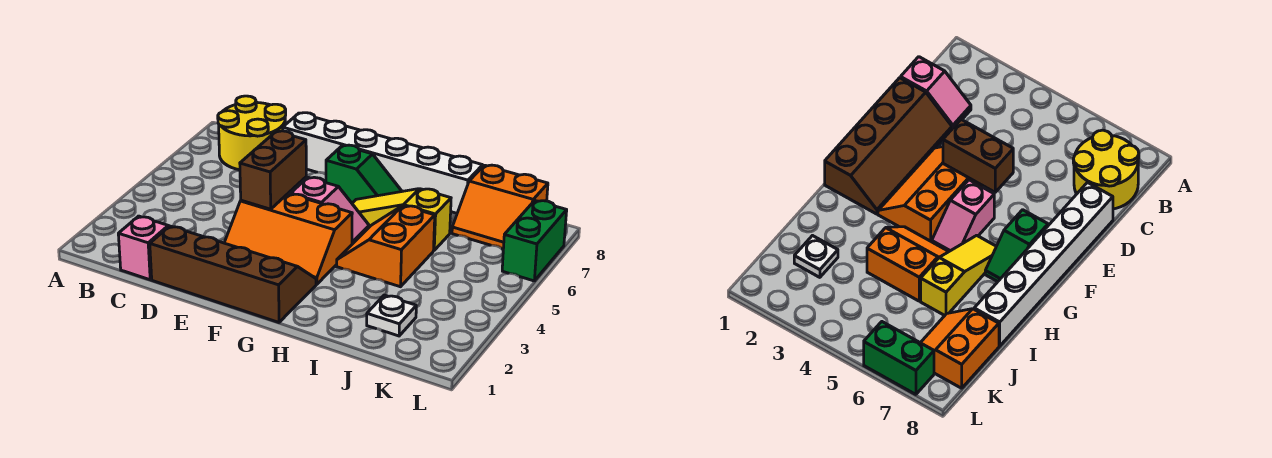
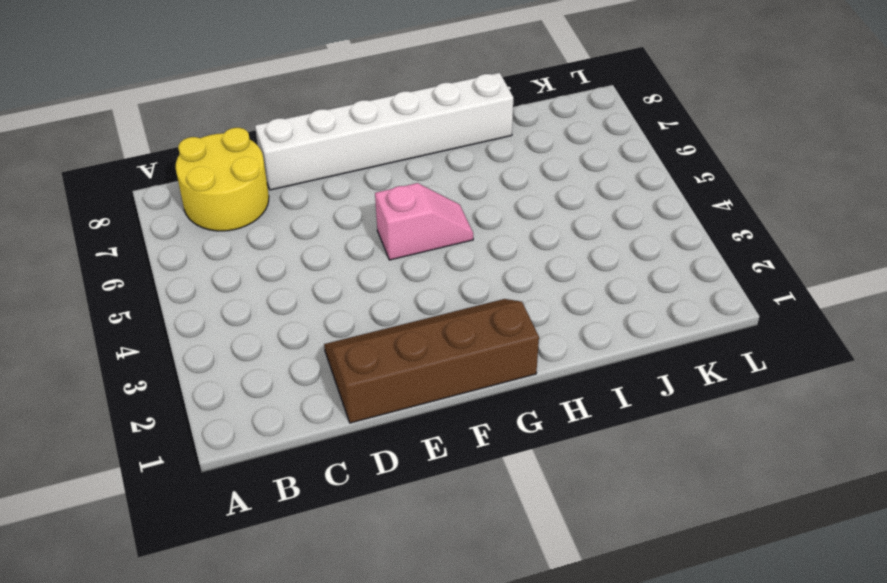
none -> pink slope C1:C2 level 1 top 1
none -> orange slope E3:G4 level 1 top 4
none -> green slope F7:G7 level 1 top F

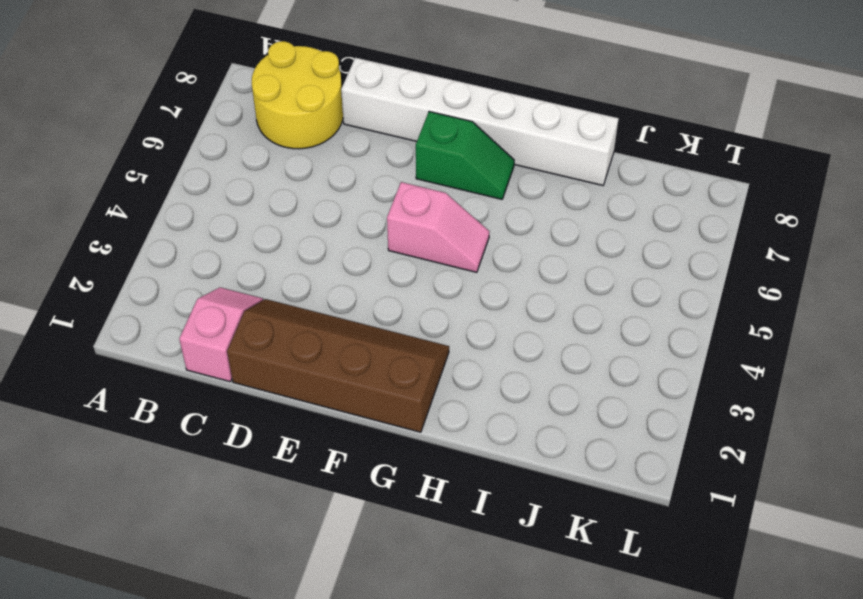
none -> orange slope E3:G4 level 1 top 4
none -> yellow slope G6:I6 level 1 top I
none -> orange slope H4:I5 level 1 top I

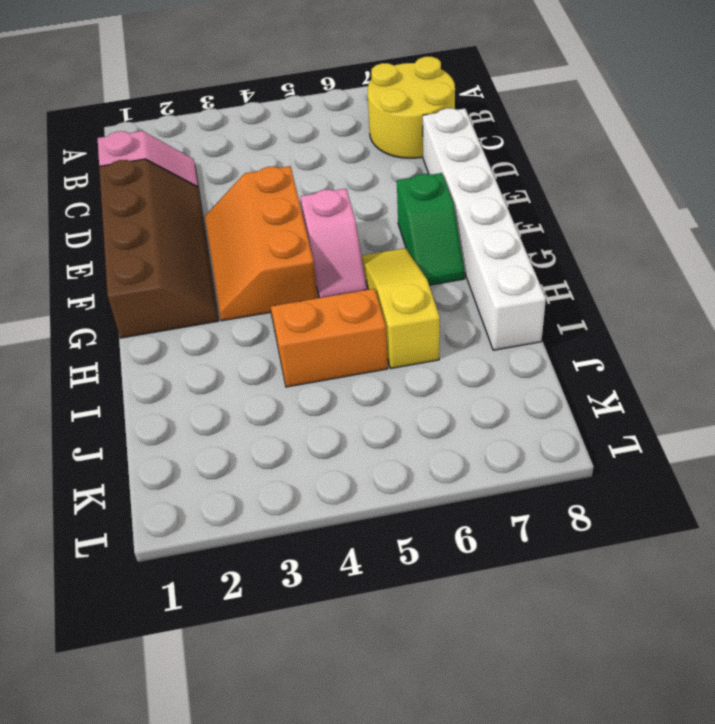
none -> white plate J2 level 1
none -> orange slope J7:K8 level 1 top 8
none -> green brick L6:L7 level 1

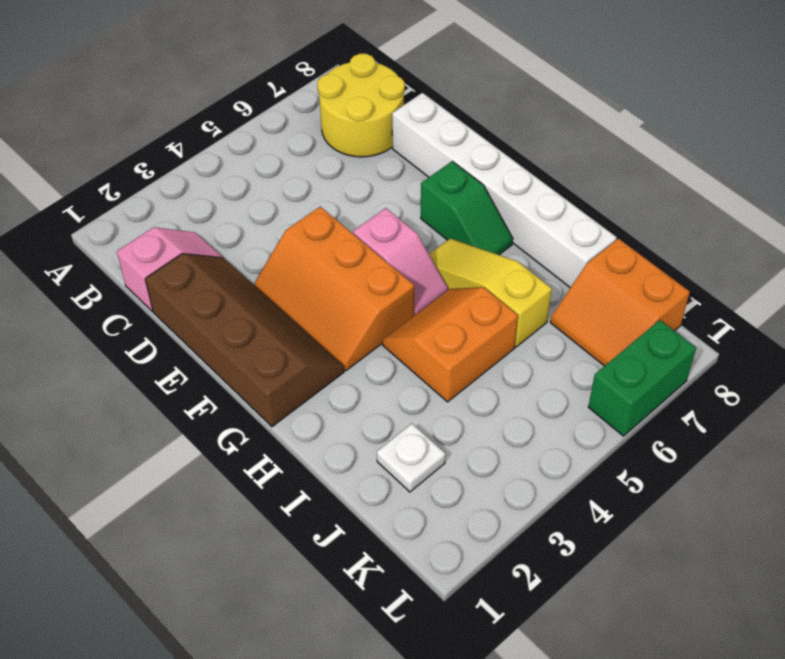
none -> brown brick E4:E5 level 2

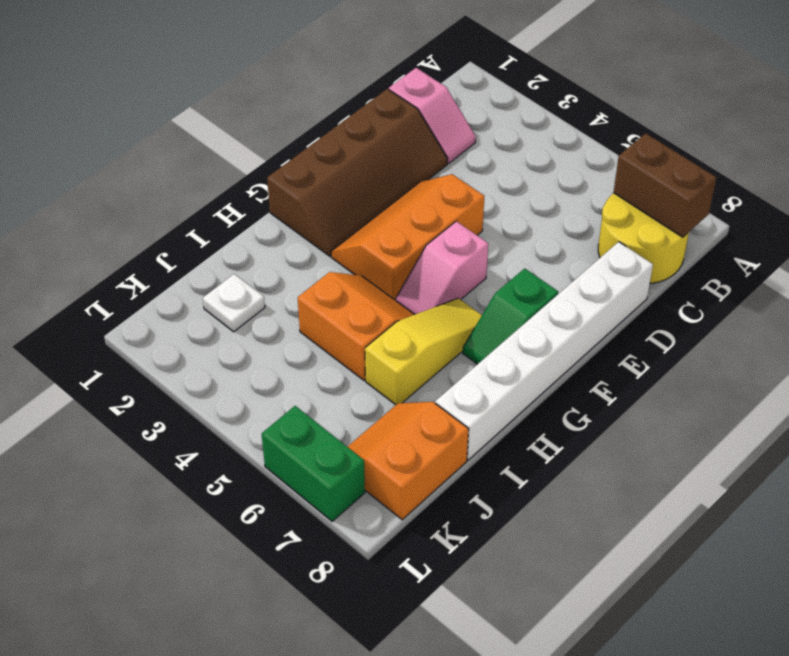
brown brick B7:B8 level 2 -> brown brick E4:E5 level 2

